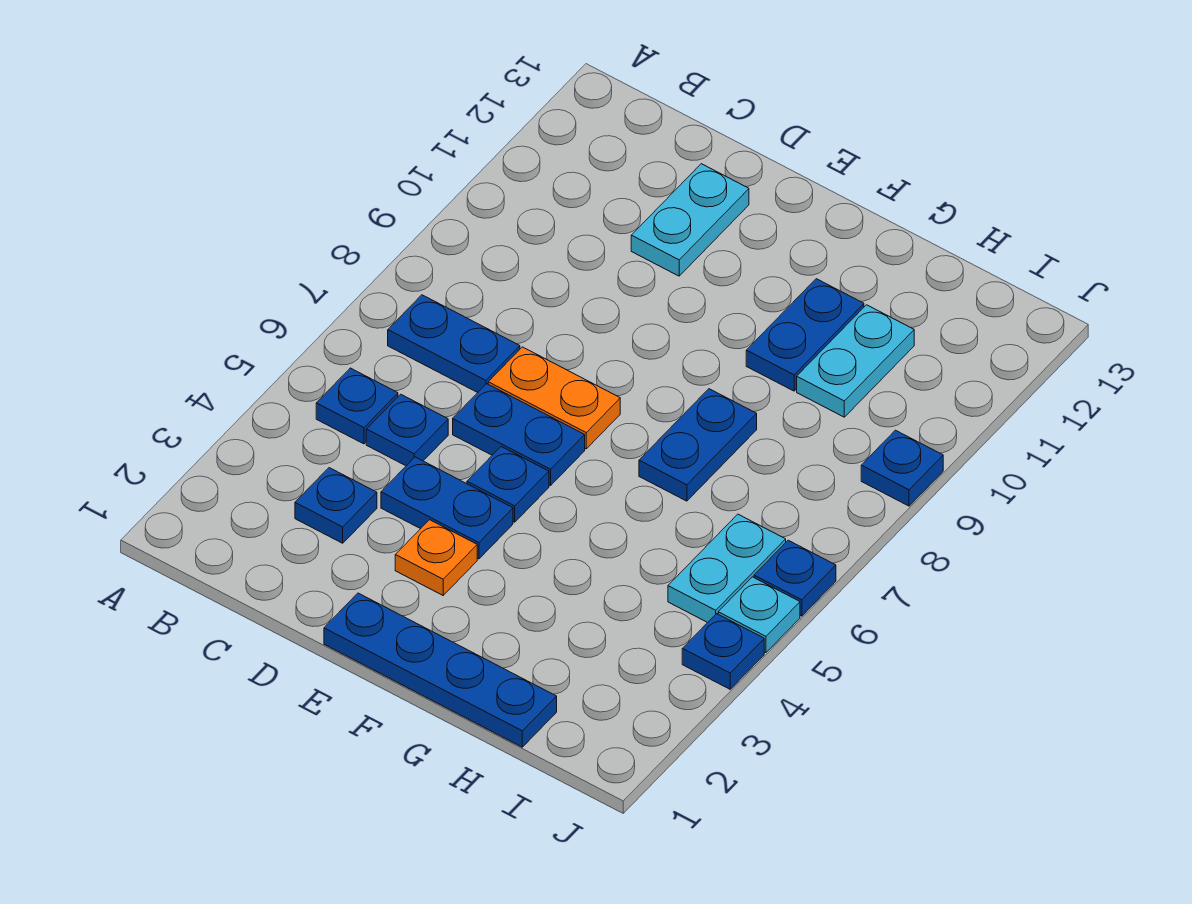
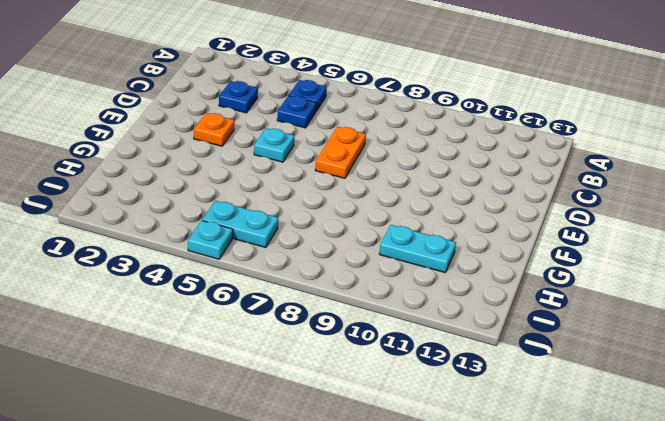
cyan plate E5 level 1 -> blue plate E5 level 1
none -> blue plate B7:C7 level 1
none -> blue plate D4:E4 level 1
none -> blue plate D6:E6 level 1

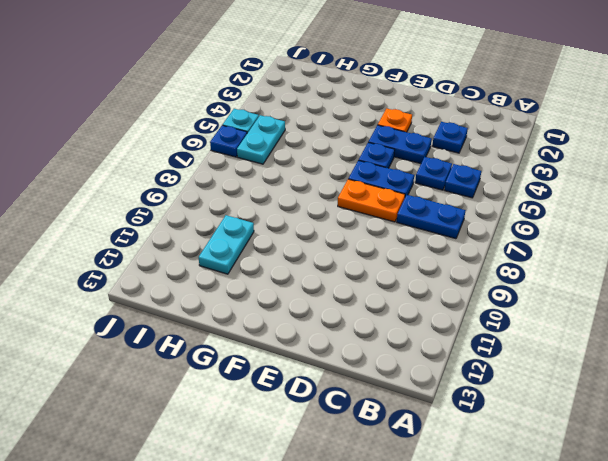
none -> cyan plate D11:D12 level 1
none -> blue plate E1:H1 level 1
none -> blue plate G7:G8 level 1

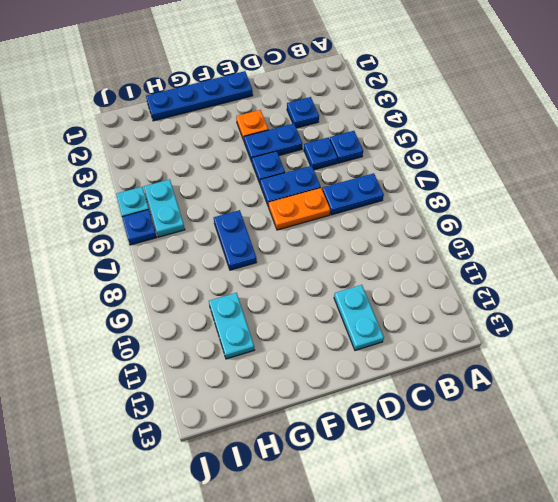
none -> blue plate G10:G11 level 1
none -> blue plate J4 level 1
none -> blue plate J9 level 1

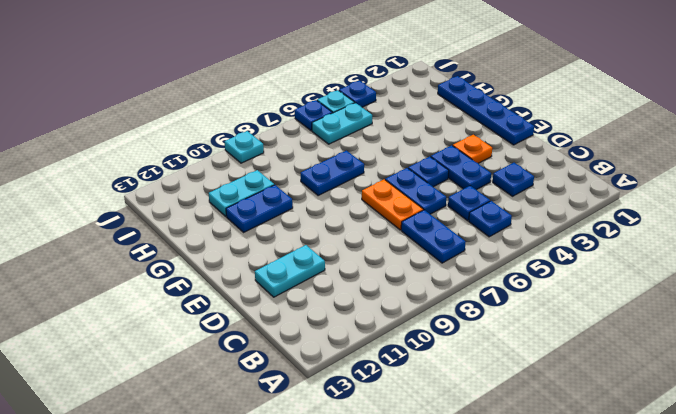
cyan plate J9 level 1 -> blue plate J9 level 1

